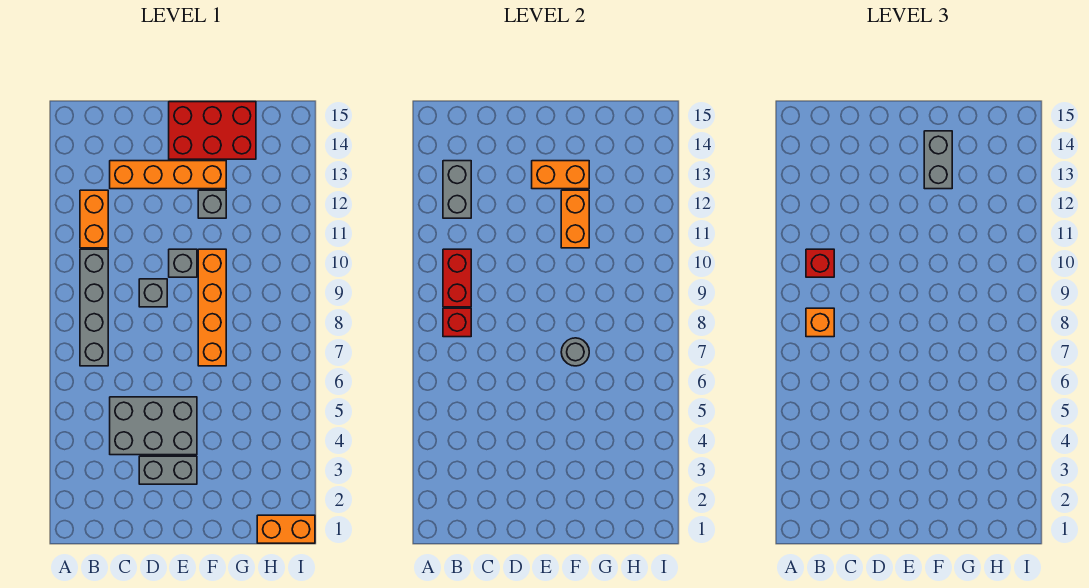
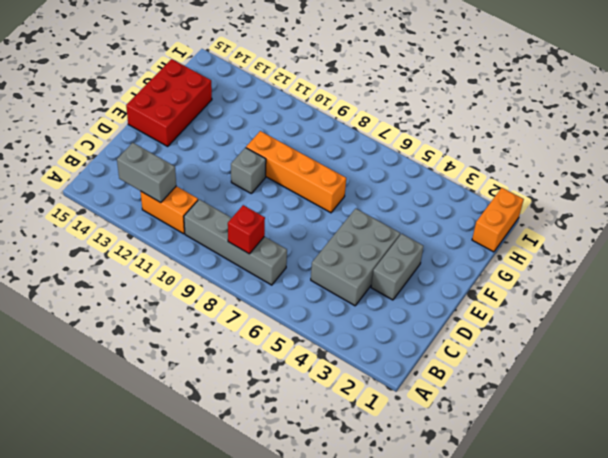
none -> orange brick C13:F13 level 1
none -> grey brick D9 level 1
none -> grey brick F12 level 1

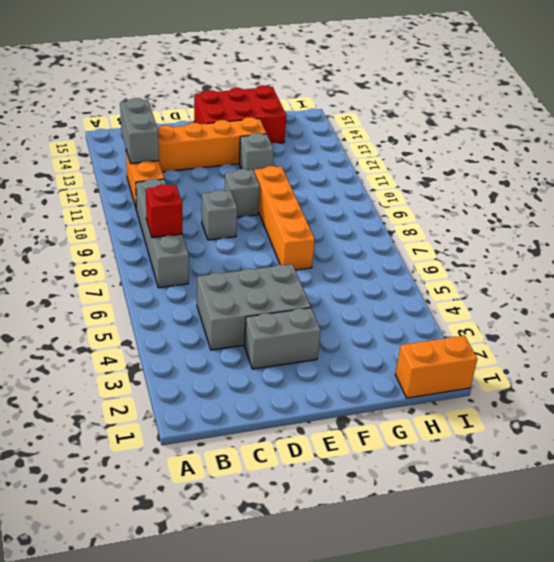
none -> red brick B9:B10 level 2
none -> orange brick E13:F13 level 2
none -> grey round brick F7 level 2

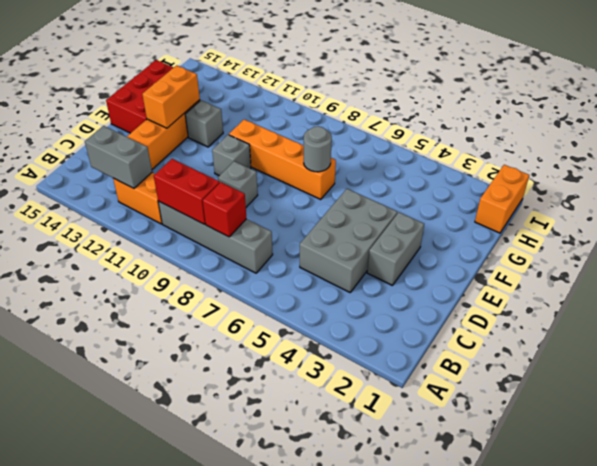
none -> orange brick F11:F12 level 2
none -> orange brick B8 level 3
none -> red brick B10 level 3

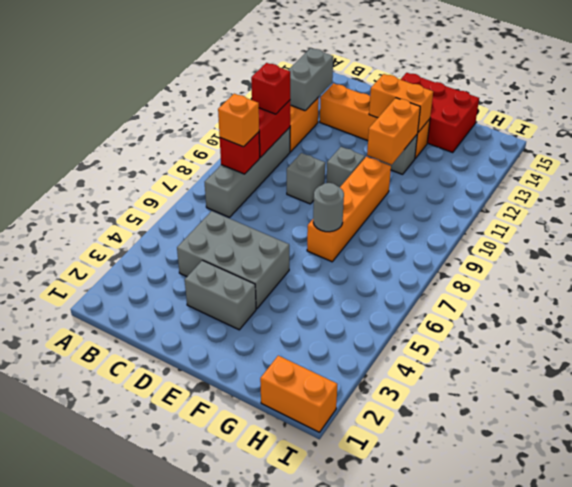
none -> grey brick F13:F14 level 3

